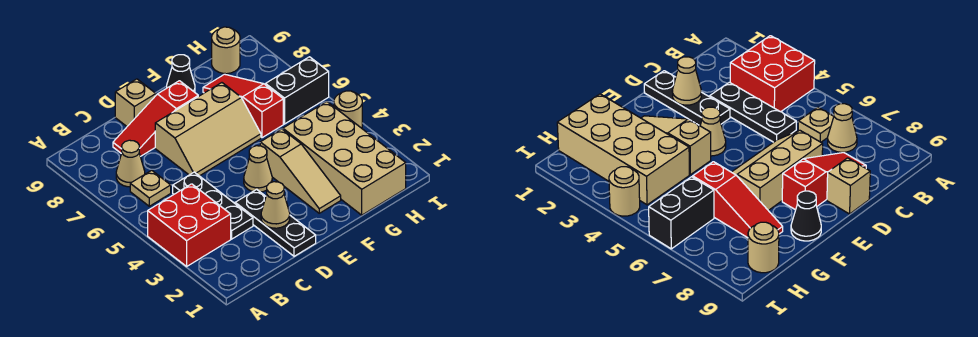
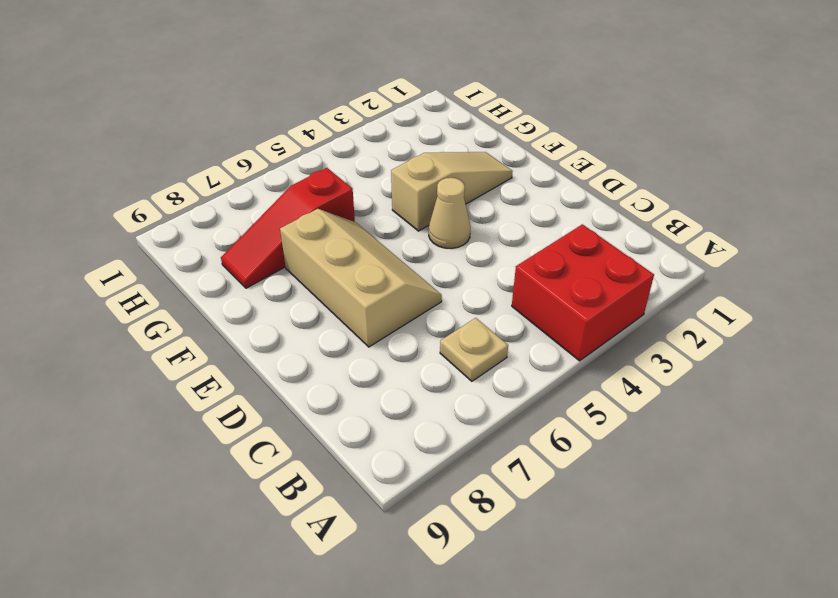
none -> tan cone B7 level 1
none -> black plate C3:C5 level 1
none -> red slope C8:E8 level 1 top E

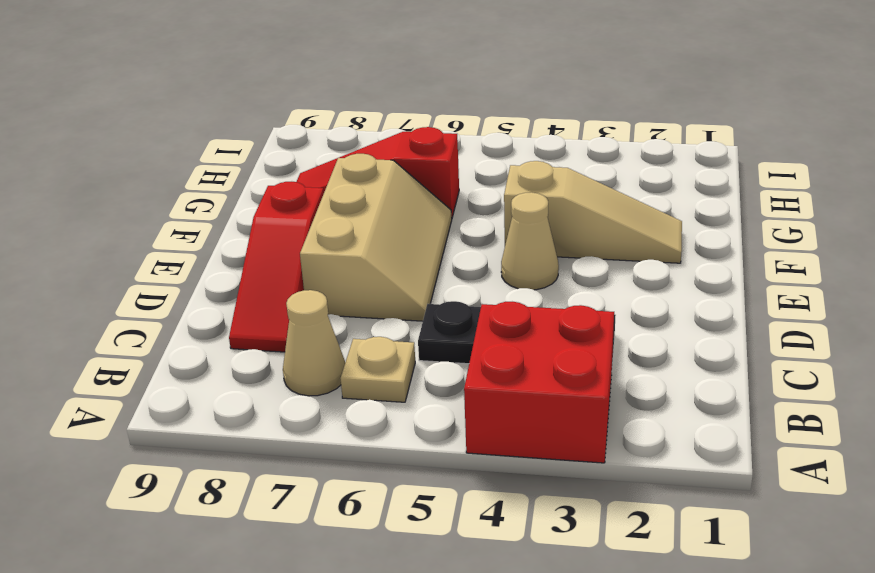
none -> black plate D1:D3 level 1
none -> tan brick D9 level 1
none -> black cone F9 level 1

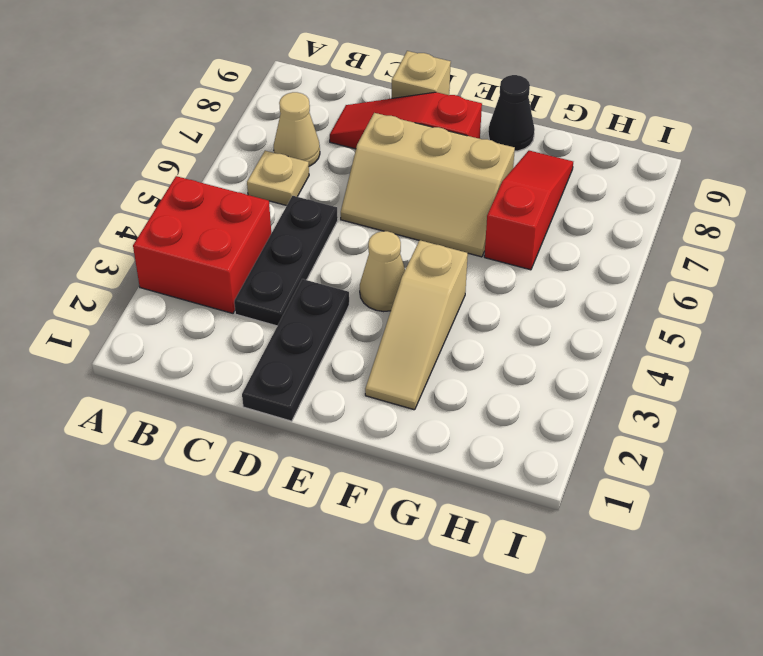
none -> tan brick G1:H4 level 1
none -> black brick H6:I6 level 1
none -> tan round brick H9 level 1

